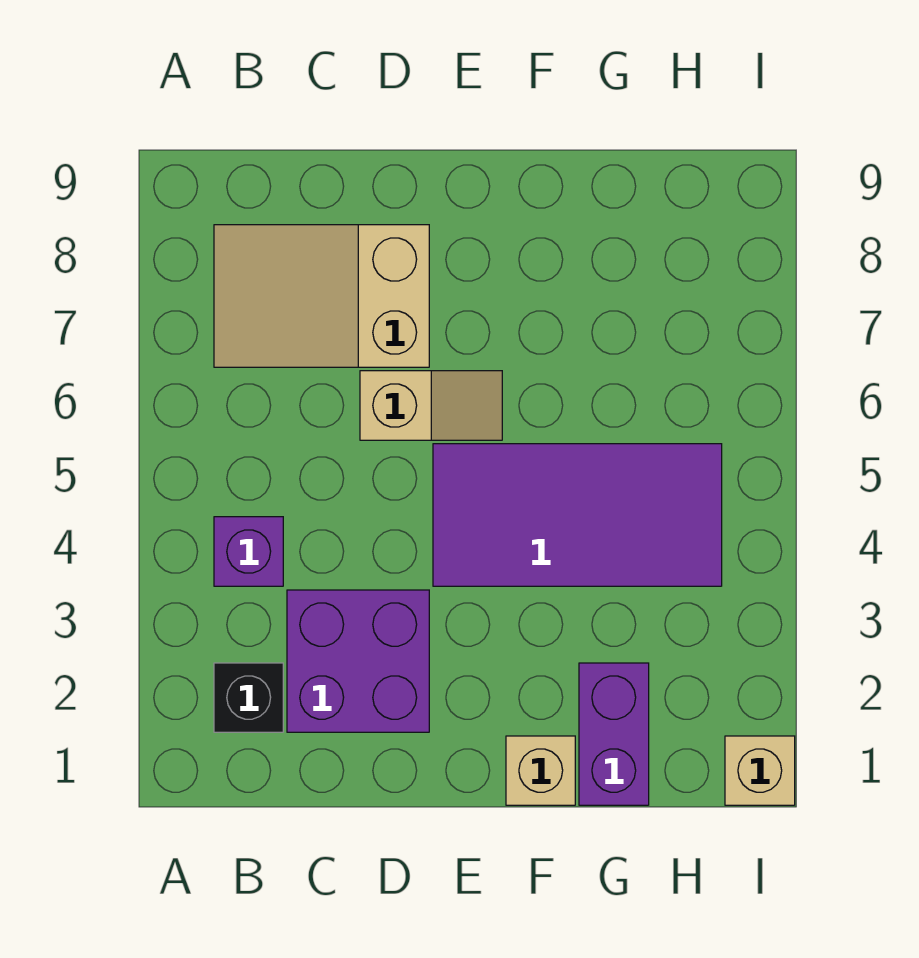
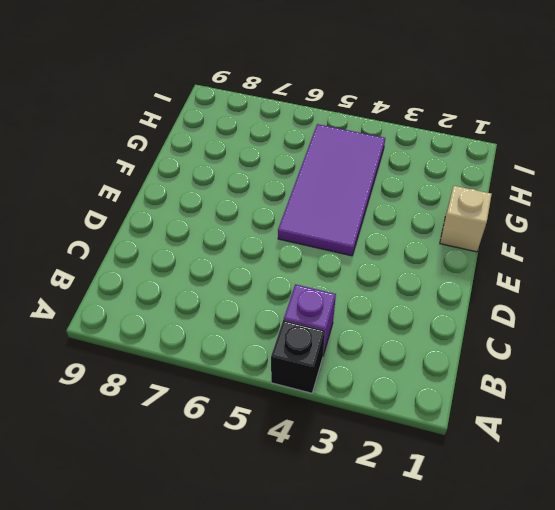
black brick A4 level 1 -> black brick B2 level 1
none -> tan slope B7:D8 level 1 top D
none -> purple brick C2:D3 level 1

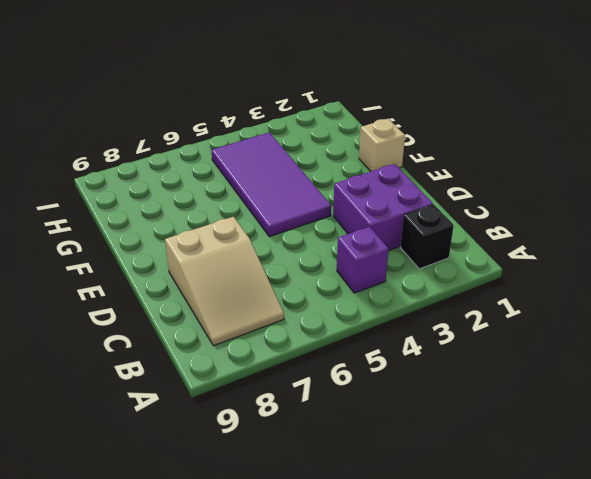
none -> tan slope D6:E6 level 1 top D
none -> purple brick G1:G2 level 1

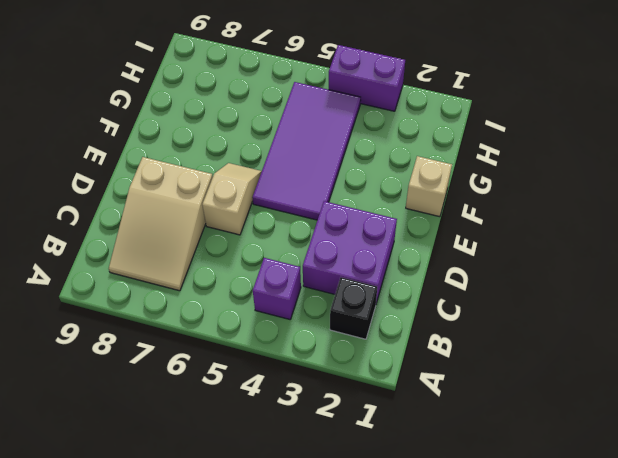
purple brick I3:I4 level 1 -> purple brick G1:G2 level 1
none -> tan brick I1 level 1

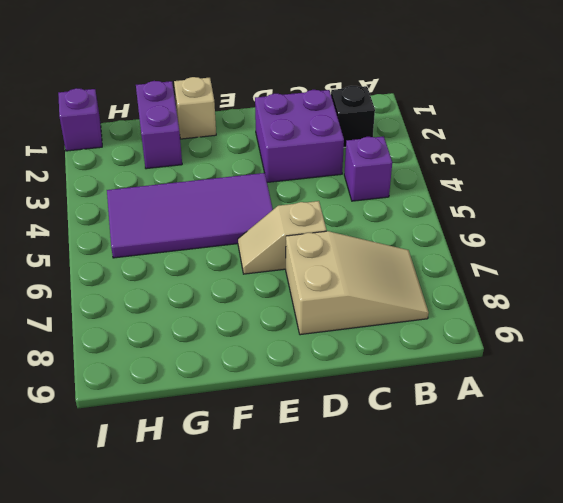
purple brick I1 level 1 -> tan brick I1 level 1

